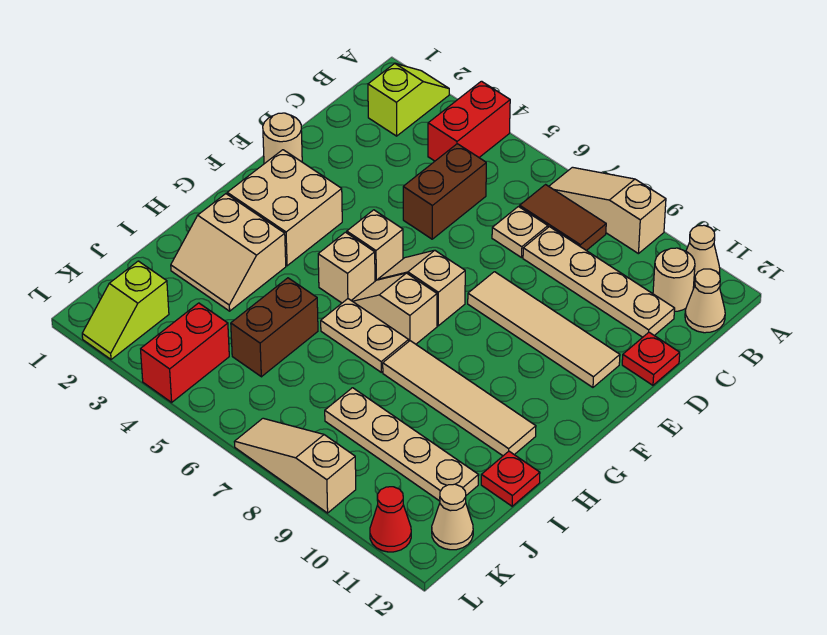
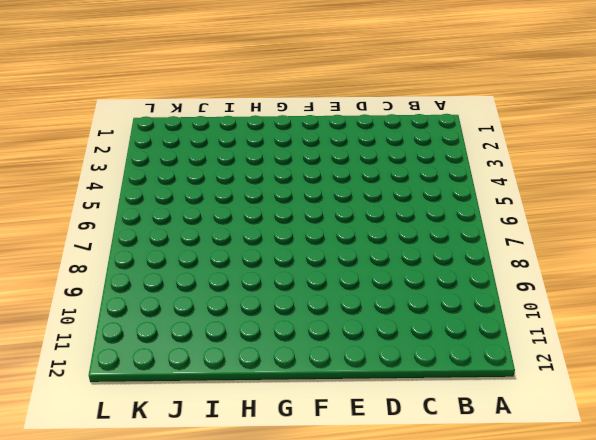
none -> lime slope A2:B2 level 1 top B
none -> red brick A4:B4 level 1
none -> tan slope A7:A9 level 1 top 9

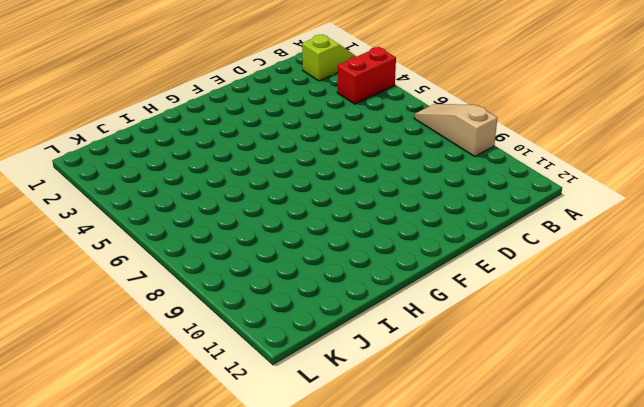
none -> tan cone A11 level 1
none -> brown tile B7:B8 level 1
none -> tan round brick B11 level 1

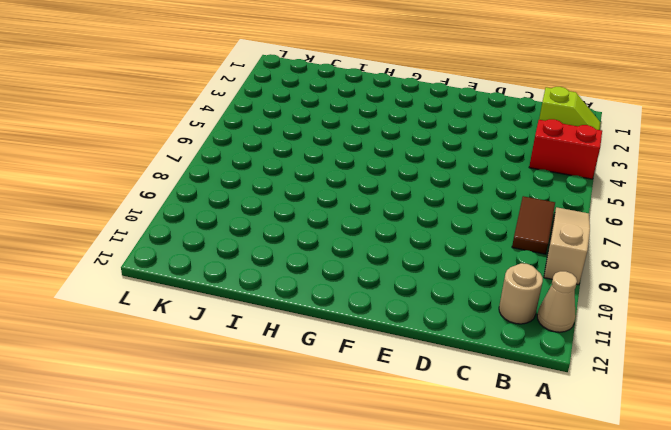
none -> tan cone B12 level 1
none -> brown brick C5:D5 level 1
none -> tan plate C7 level 1

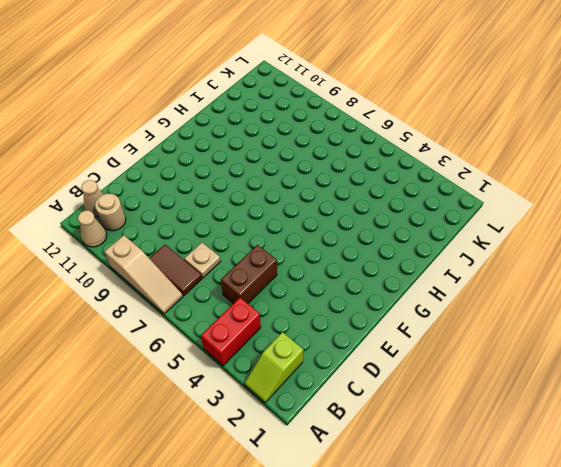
none -> tan plate C8:C11 level 1
none -> red plate D12 level 1
none -> tan round brick E1 level 1

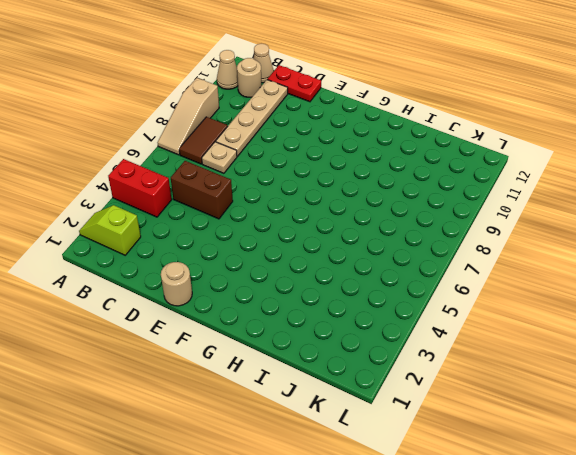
red plate C12:D12 level 1 -> red plate D12 level 1
none -> tan tile E8:E11 level 1
none -> tan brick F2:G3 level 1
none -> tan brick F5 level 1

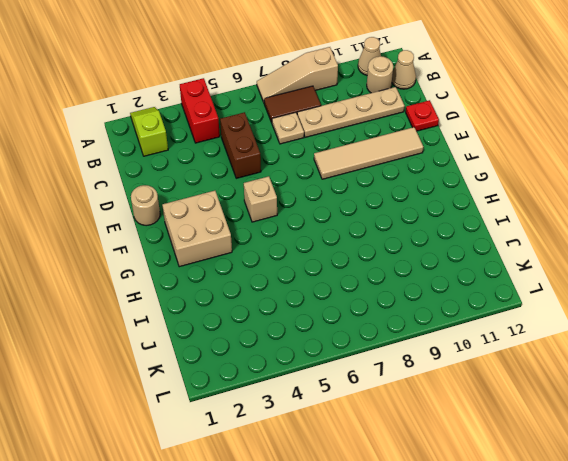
none -> tan slope F6:F7 level 1 top 7
none -> tan brick G5 level 1
none -> tan slope G6:G7 level 1 top 7

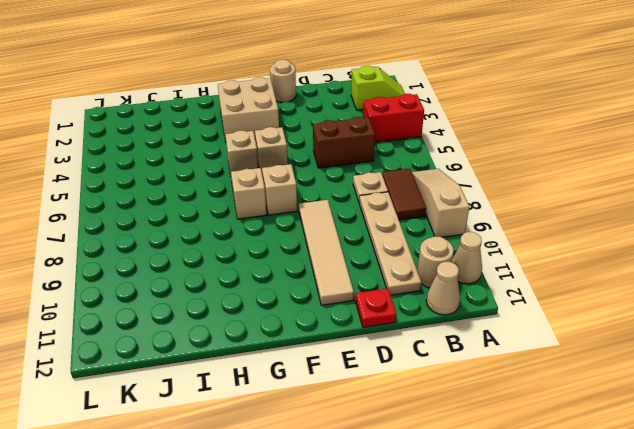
none -> tan slope H2:I3 level 1 top H
none -> tan plate H6:H7 level 1
none -> tan tile H8:H11 level 1

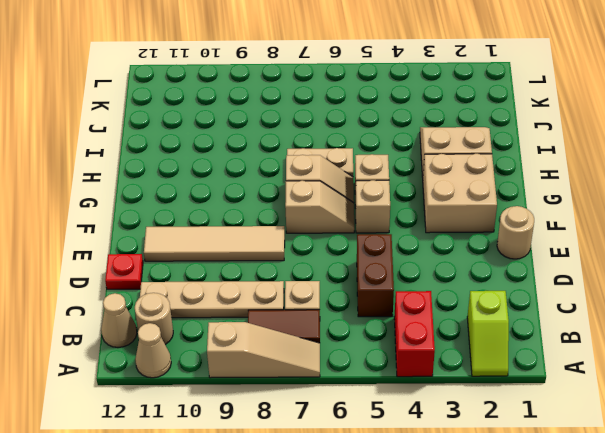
none -> tan tile H8:H11 level 1
none -> brown brick I5:J5 level 1
none -> red plate I12 level 1

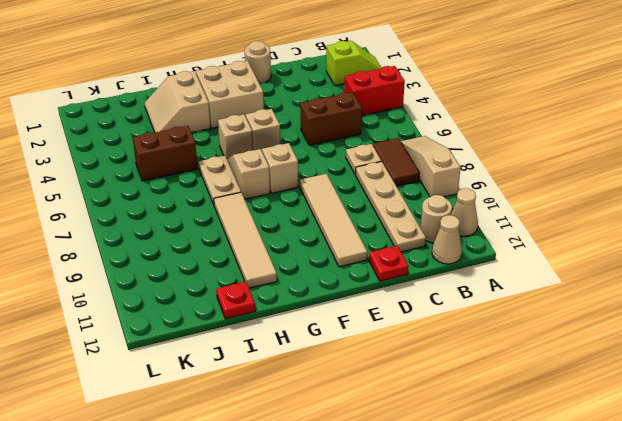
none -> tan plate J8:J11 level 1
none -> lime slope K2:L2 level 1 top K
none -> red brick K4:L4 level 1

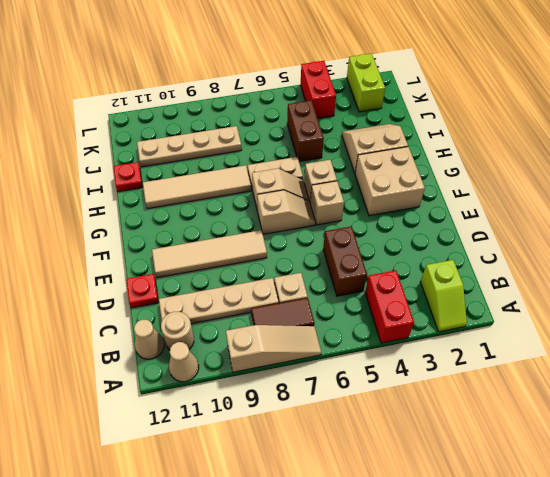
lime brick K2:L2 level 1 -> lime slope K2:L2 level 1 top K
none -> tan round brick E1 level 1
none -> tan cone K12 level 1
none -> tan slope L7:L9 level 1 top 9

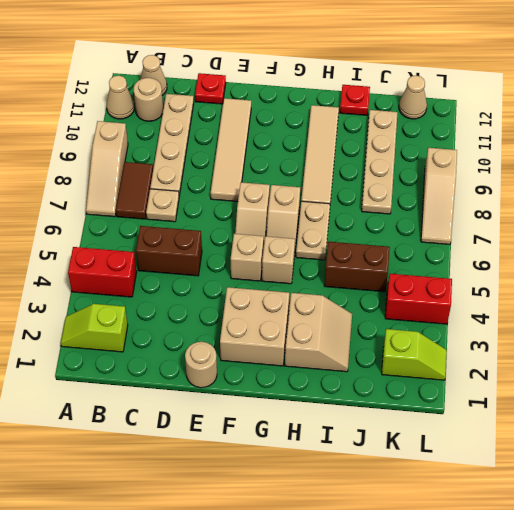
none -> red cone L11 level 1

